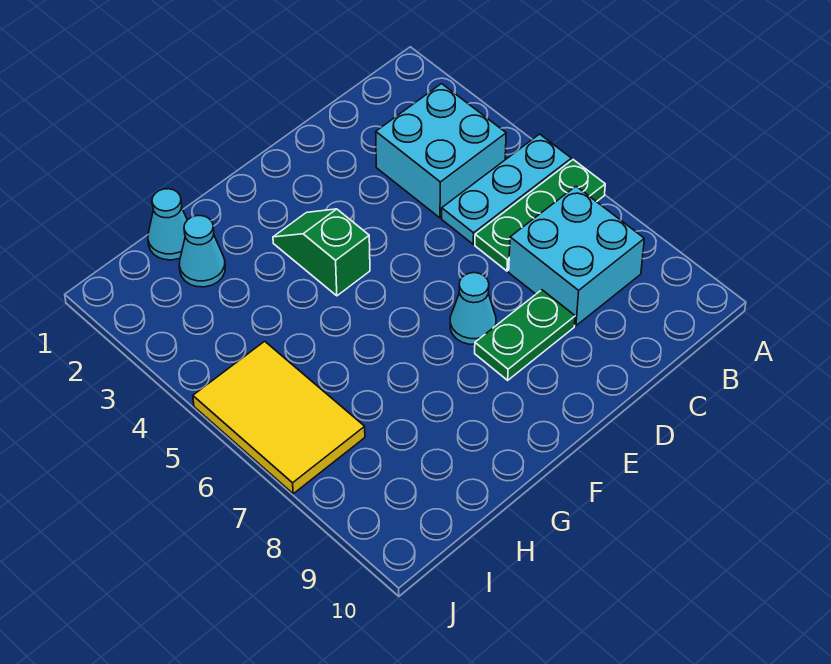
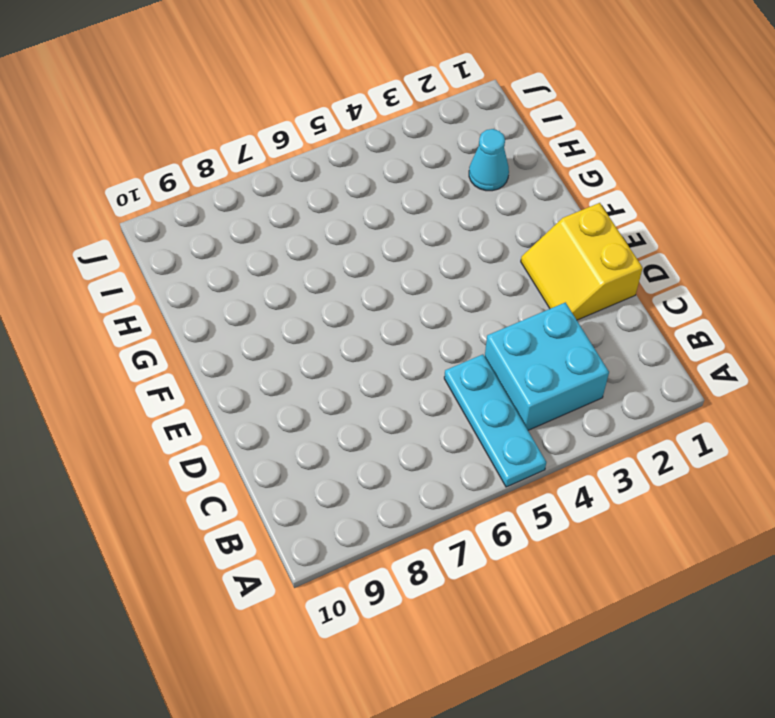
yellow slope D1:E2 level 1 top 1 -> none
none -> green plate A6:C6 level 1
none -> cyan brick B7:C8 level 1

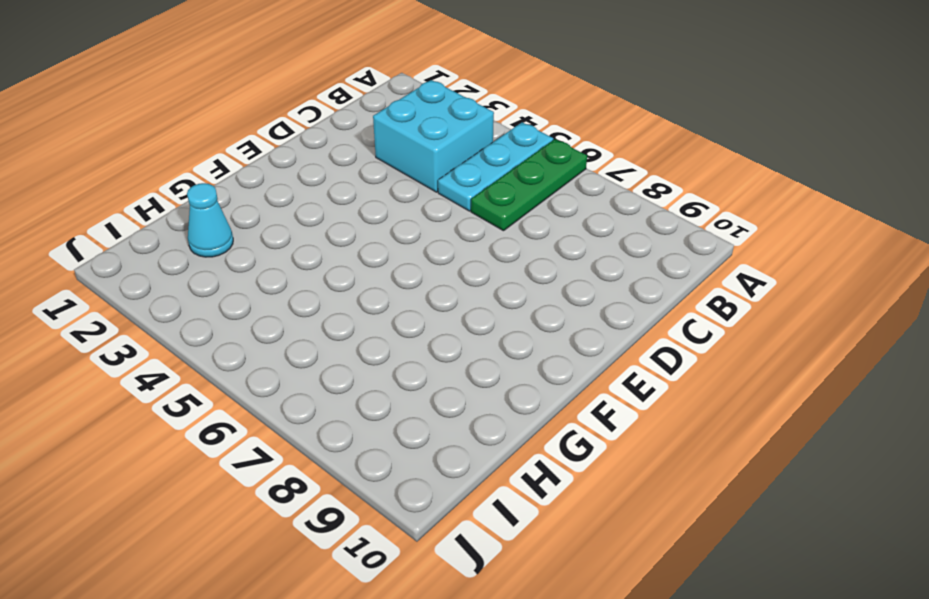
none -> cyan brick B7:C8 level 1
none -> green plate D8:E8 level 1

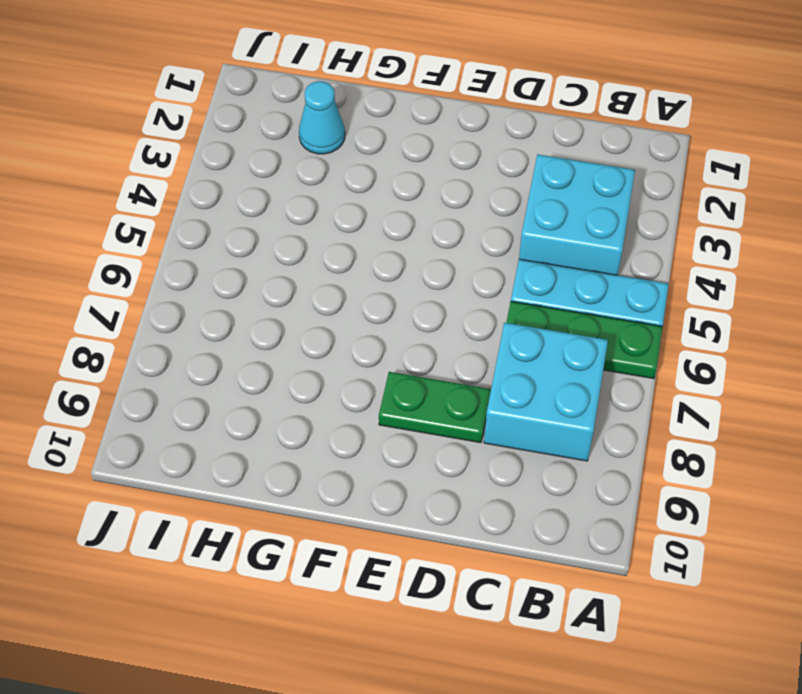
none -> cyan cone E7 level 1
none -> green slope F3:F4 level 1 top 4

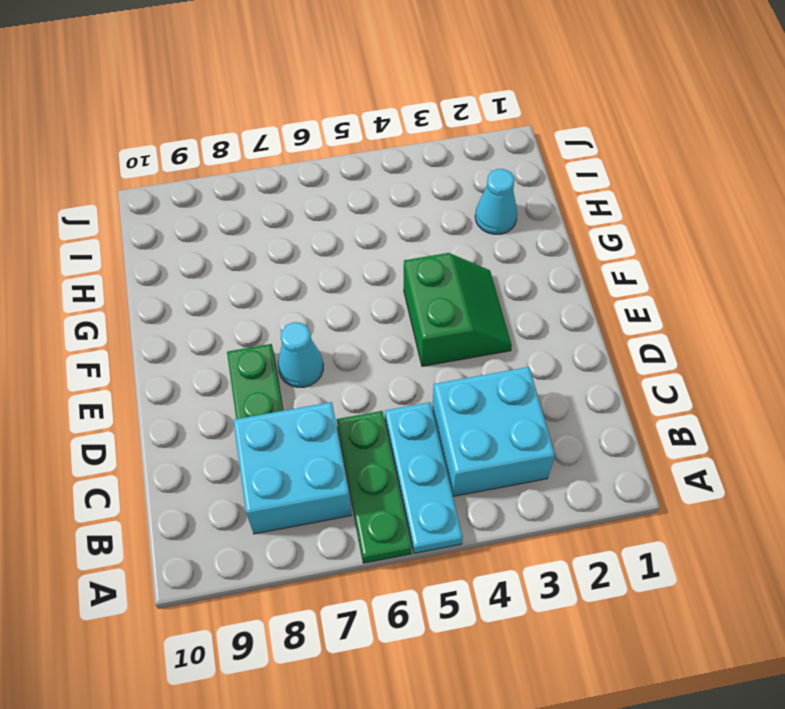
green slope E3:F4 level 1 top 4 -> green slope F3:F4 level 1 top 4
none -> cyan cone H1 level 1
none -> yellow tile I5:J7 level 1

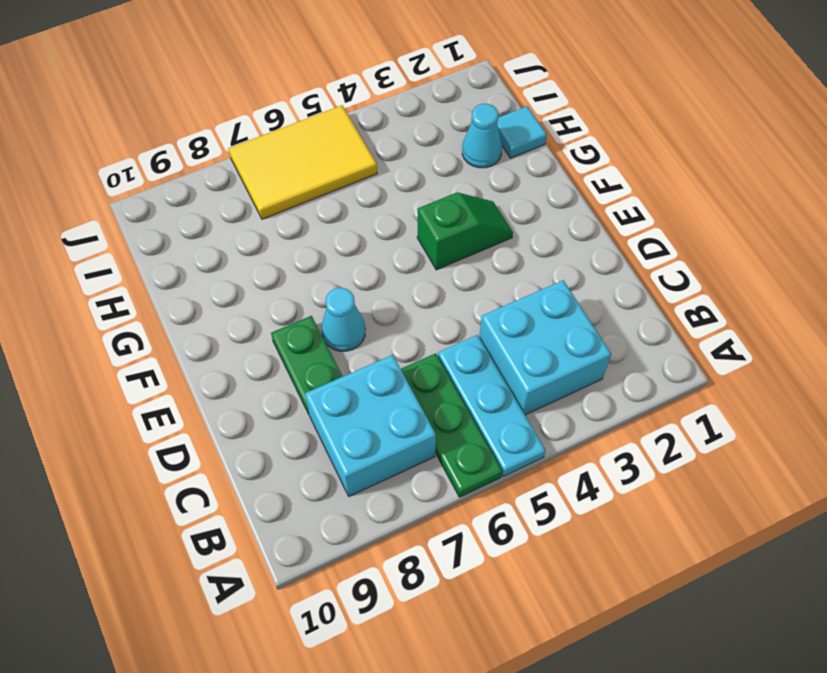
cyan tile H1 level 1 -> cyan cone H1 level 1

